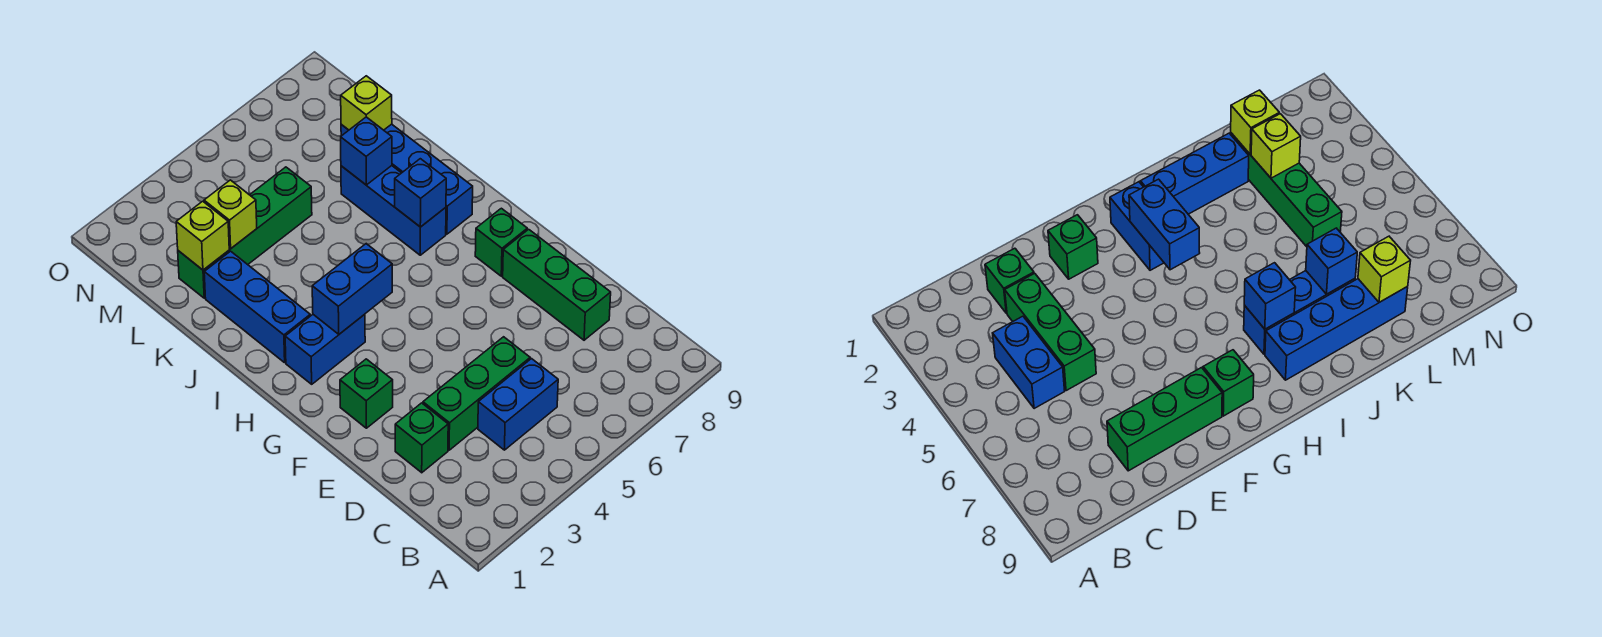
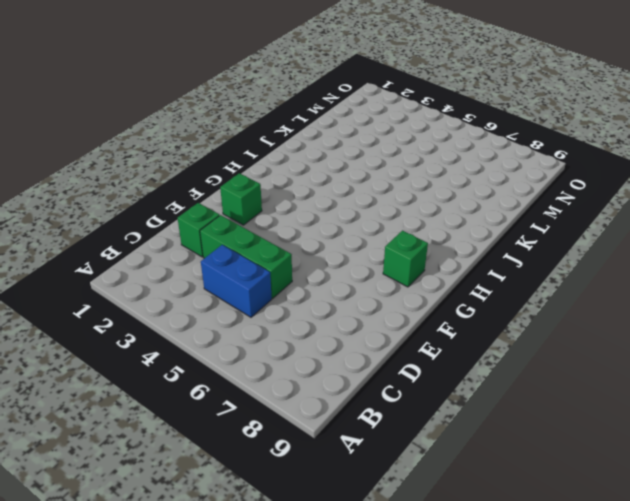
none -> green brick D8:F8 level 1
none -> blue brick H2:H3 level 1
none -> blue brick I2:K2 level 1

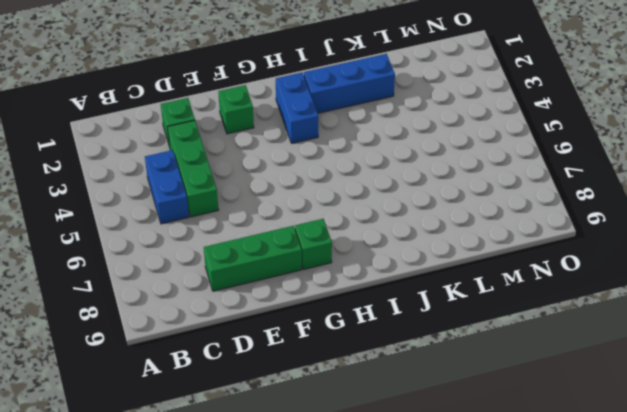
none -> blue brick I7:K7 level 1
none -> blue brick I8:L8 level 1
none -> green brick L2:L5 level 1

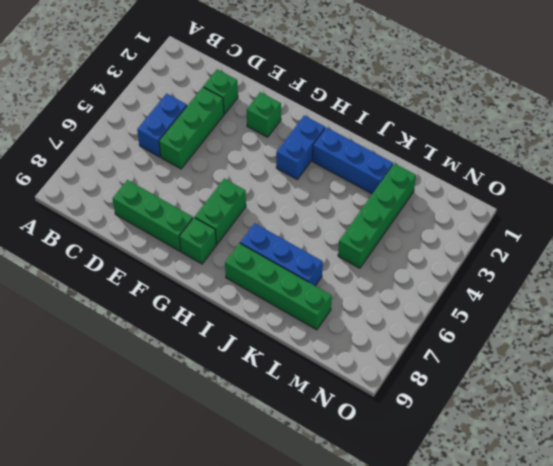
green brick G6:G7 level 1 -> none
green brick I8:L8 level 1 -> blue brick I8:L8 level 1
none -> blue brick H3:H4 level 2
none -> blue brick I7 level 2
none -> blue brick K7 level 2

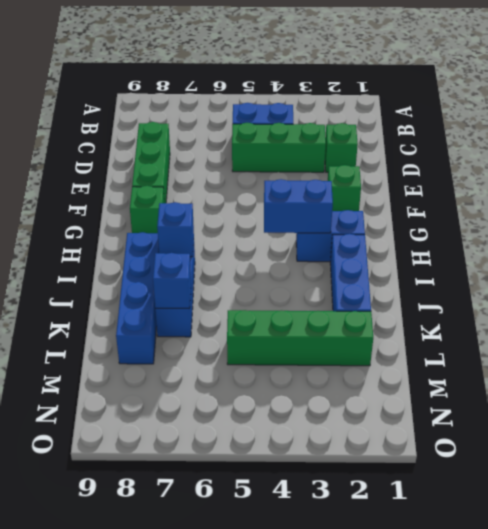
none -> lime brick L2 level 2
none -> lime brick L3 level 2
none -> lime brick L8 level 2

